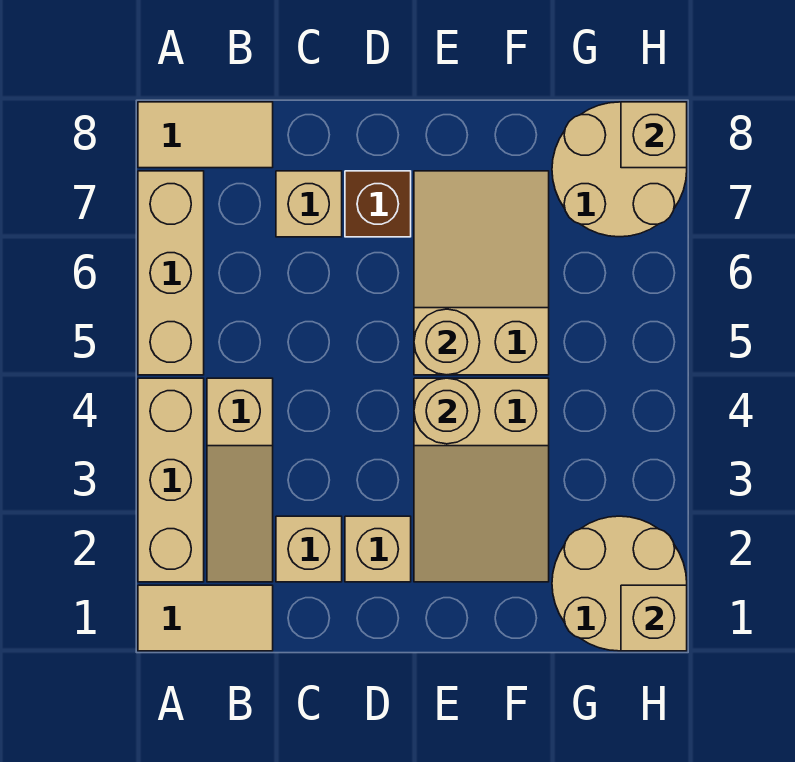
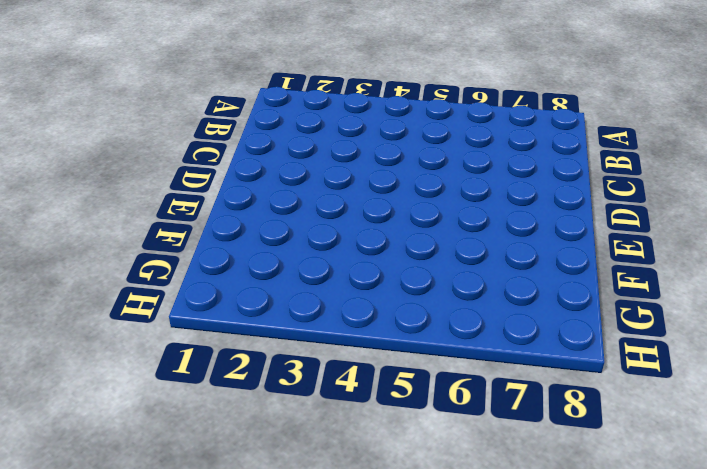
none -> tan tile A1:B1 level 1
none -> tan brick A2:A4 level 1
none -> tan brick A5:A7 level 1

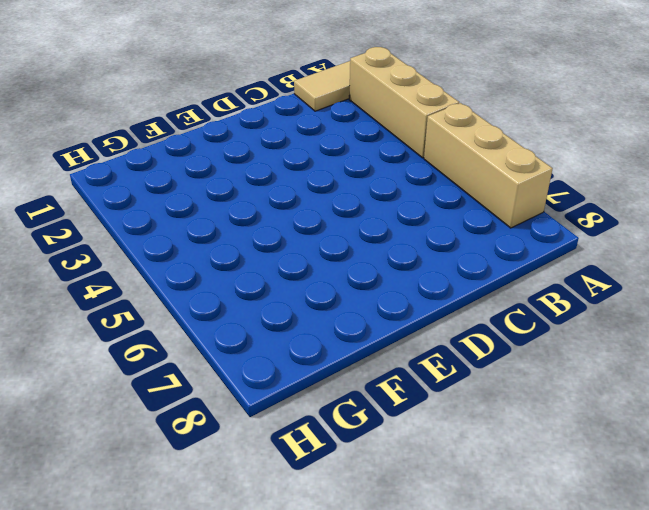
none -> tan tile A8:B8 level 1
none -> tan slope B2:B4 level 1 top 4
none -> tan brick C2 level 1

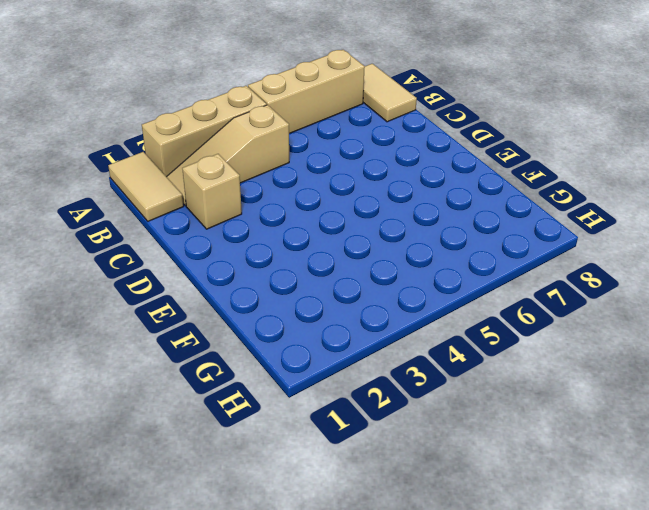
none -> tan brick C7 level 1
none -> tan brick D2 level 1
none -> brown brick D7 level 1

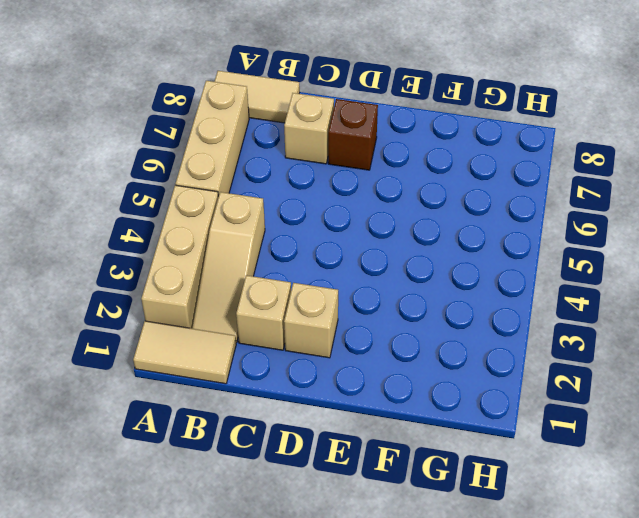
none -> tan slope E2:F4 level 1 top 4
none -> tan slope E5:F7 level 1 top 5
none -> tan round brick G1:H2 level 1

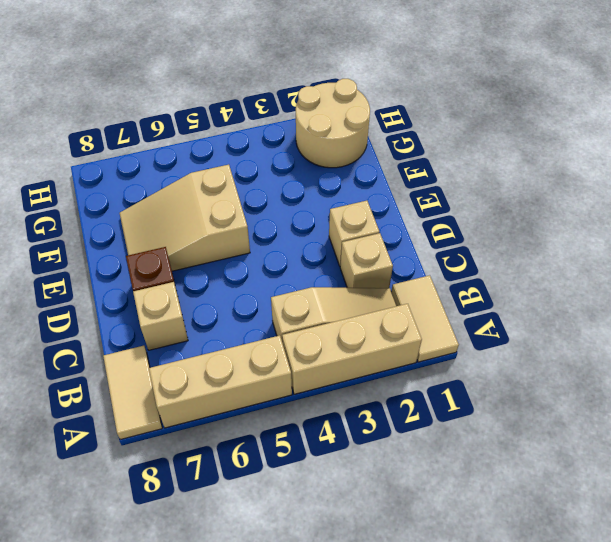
none -> tan slope E2:F4 level 1 top 4
none -> tan round brick G7:H8 level 1
none -> tan round brick E4 level 2

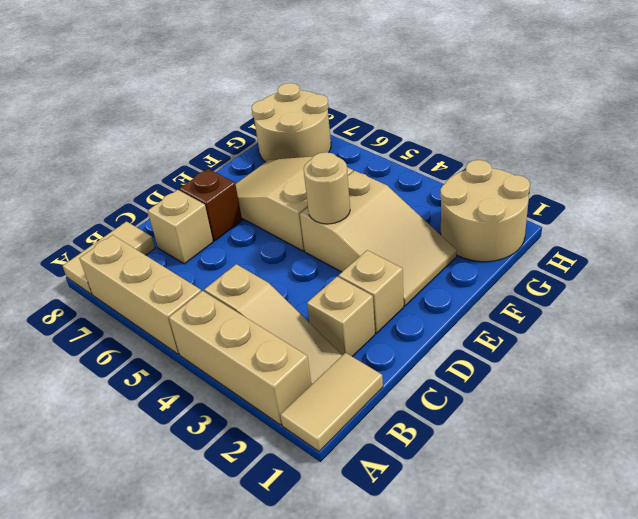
none -> tan round brick E5 level 2
none -> tan brick H1 level 2
none -> tan brick H8 level 2

